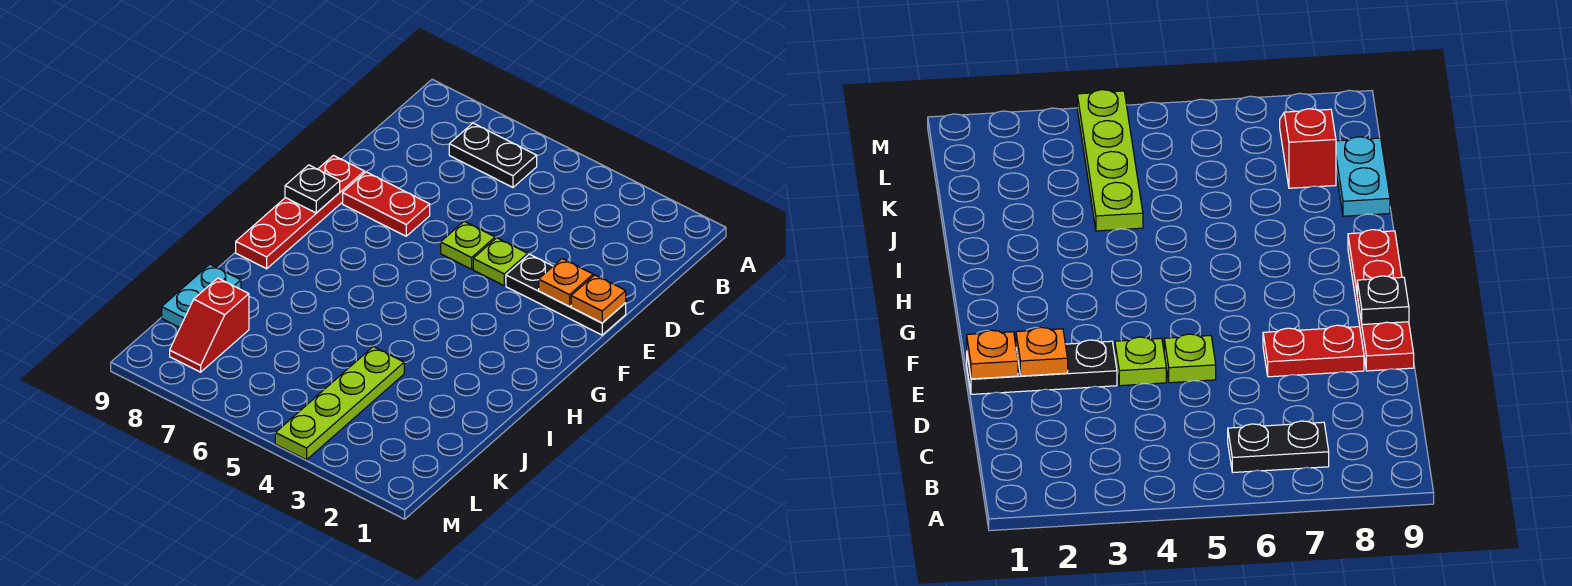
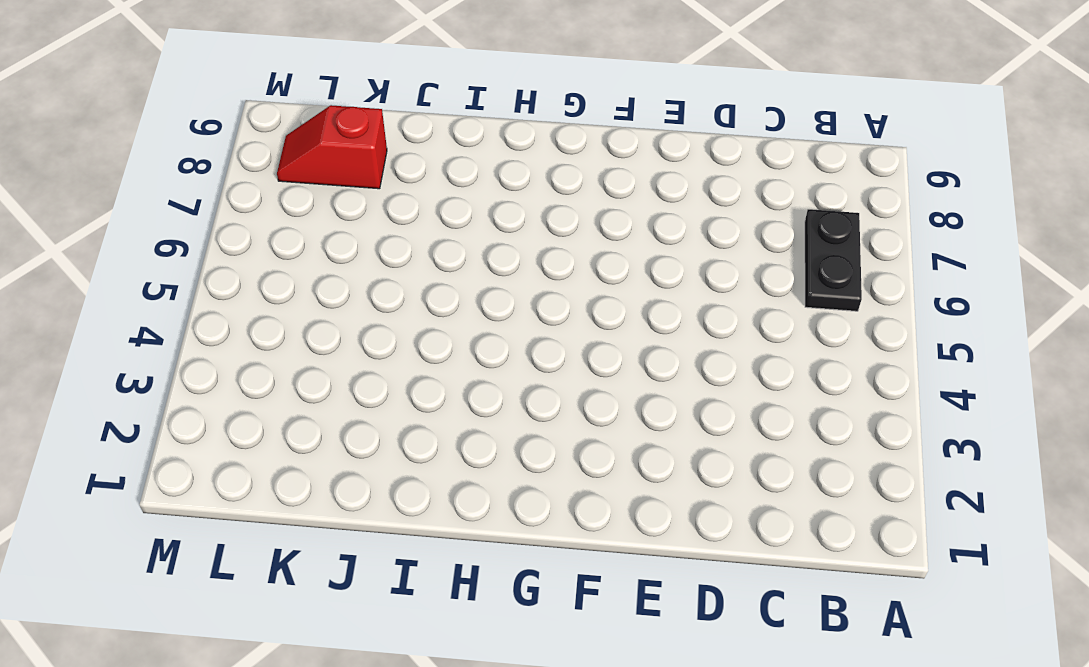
none -> black plate E1:E3 level 1
none -> lime plate E4 level 1
none -> lime plate E5 level 1

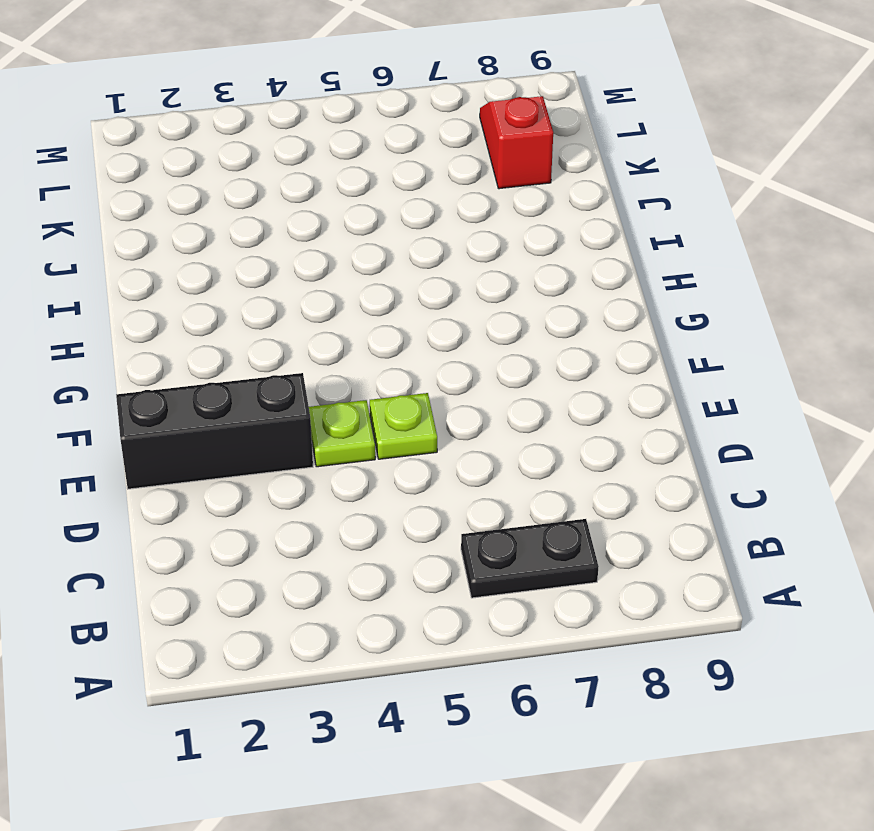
black brick E1:E3 level 1 -> black plate E1:E3 level 1
none -> red plate E7:E8 level 1
none -> red plate E9:H9 level 1
none -> lime plate J4:M4 level 1

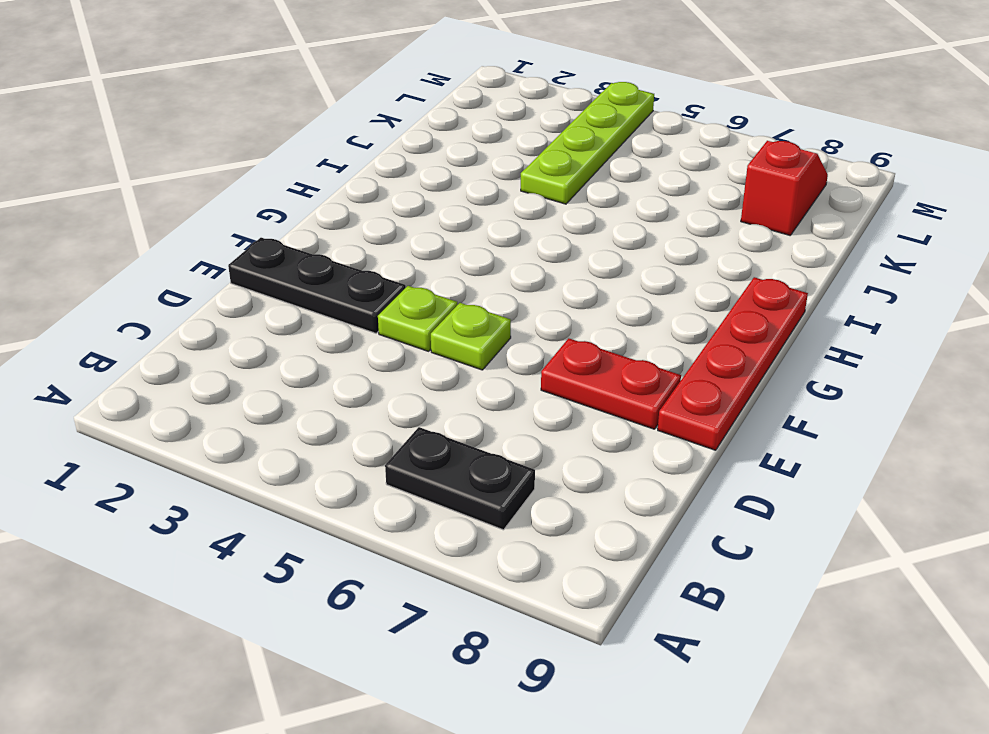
none -> cyan plate J9:K9 level 1
none -> orange plate E1 level 2
none -> orange plate E2 level 2

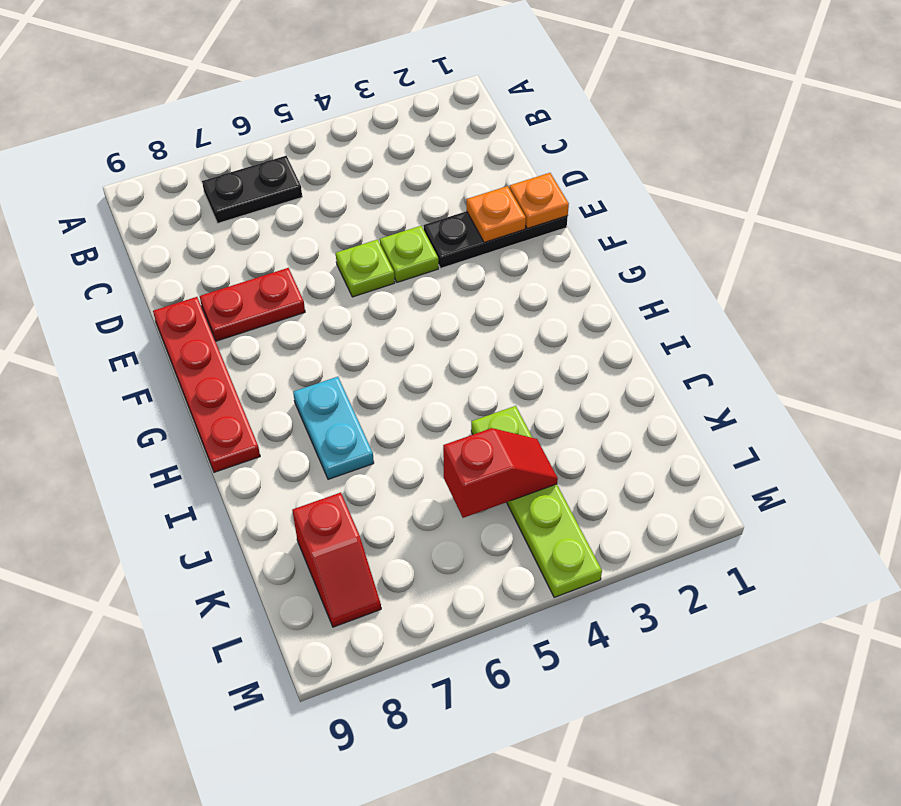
cyan plate H7:I7 level 1 -> cyan plate J9:K9 level 1
red slope K4:K5 level 2 top 5 -> none
none -> black plate F9 level 2

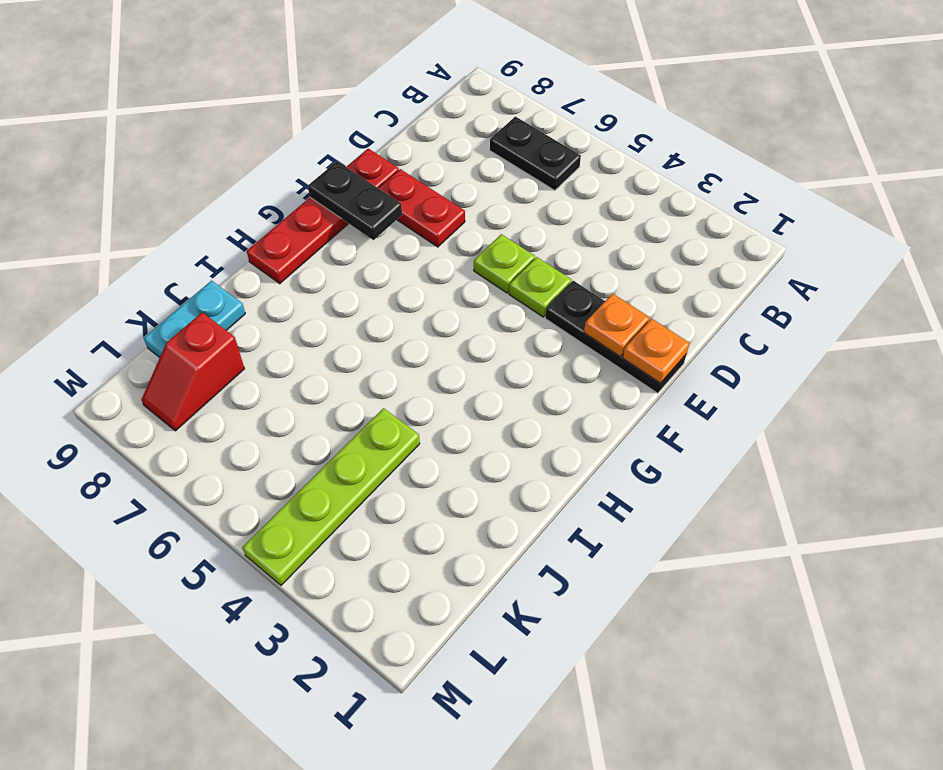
black plate F8:F9 level 2 -> black plate F9 level 2

